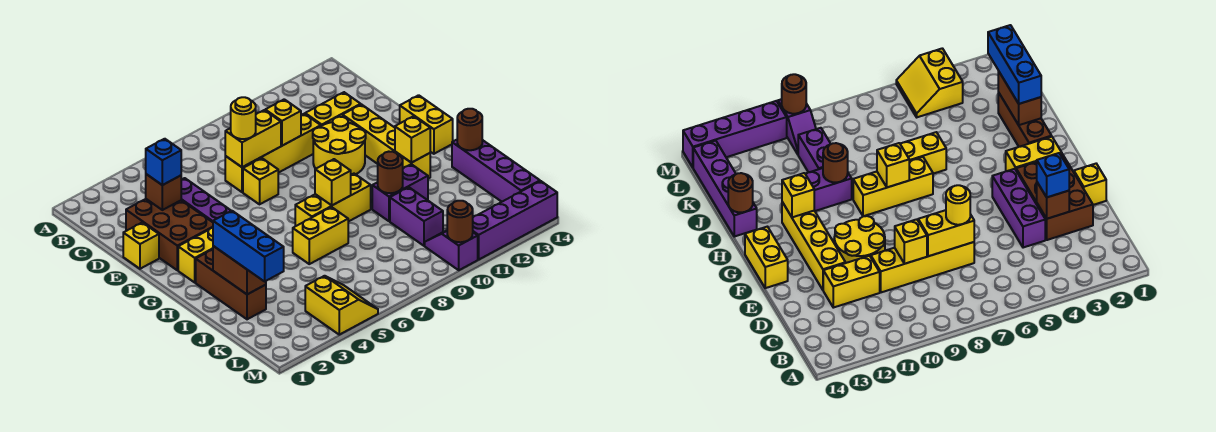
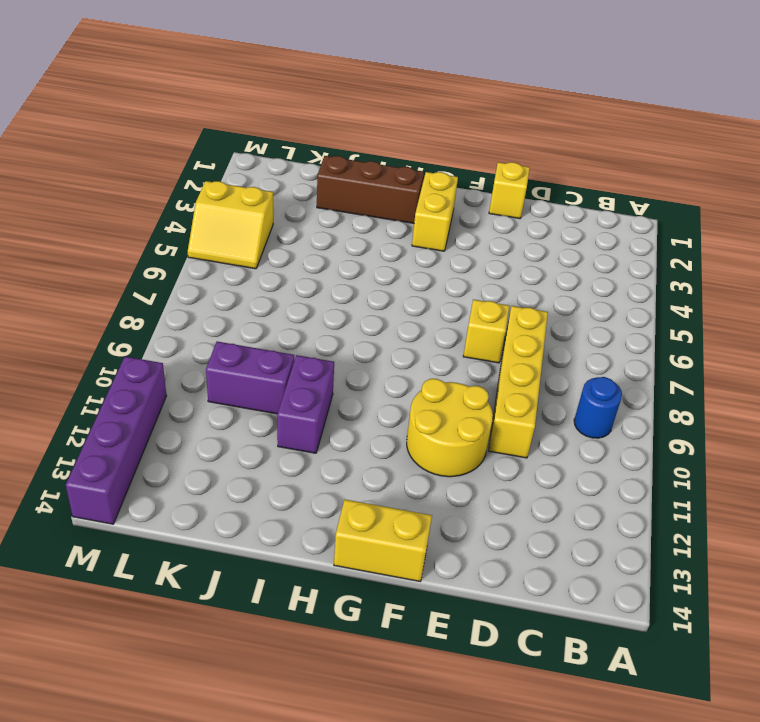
blue round brick B9 level 1 -> none
none -> brown brick D2:F3 level 1
none -> purple brick D4:F4 level 1
none -> yellow brick D11:D12 level 1
none -> yellow brick E12:H12 level 1

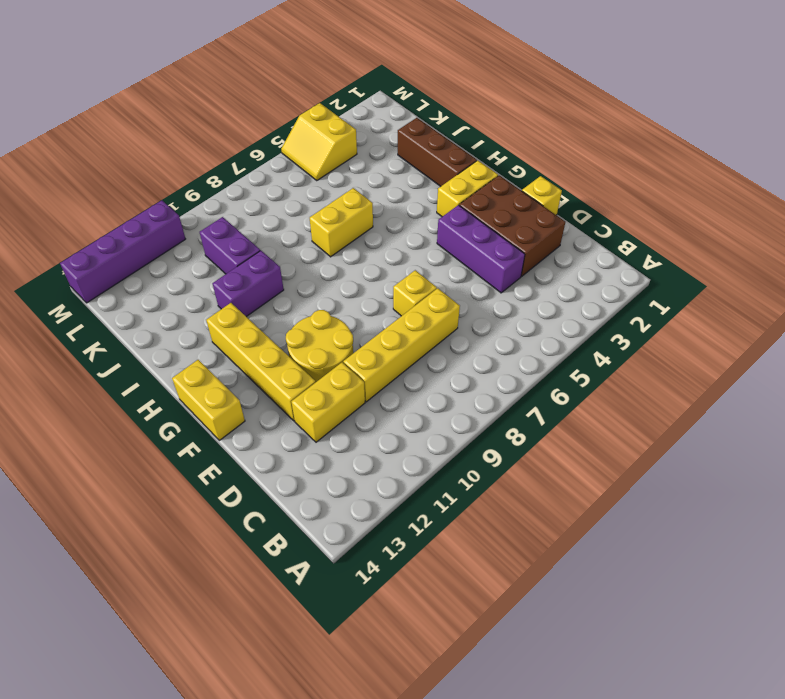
none -> yellow brick H7:H9 level 1
none -> purple brick I14:L14 level 1
none -> purple slope L10:M10 level 1 top M
none -> brown brick D3 level 2

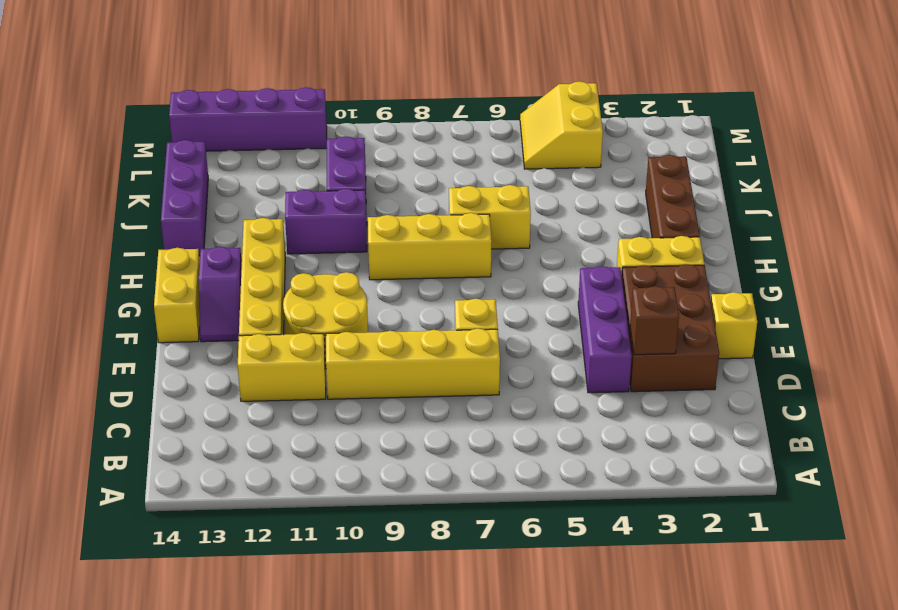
purple slope F13:G13 level 1 top G -> purple slope L10:M10 level 1 top M
purple brick I14:K14 level 1 -> purple brick I14:L14 level 1
none -> yellow brick D7:D8 level 2
none -> yellow brick D9 level 2
none -> yellow brick H8 level 2
none -> yellow brick H12 level 2

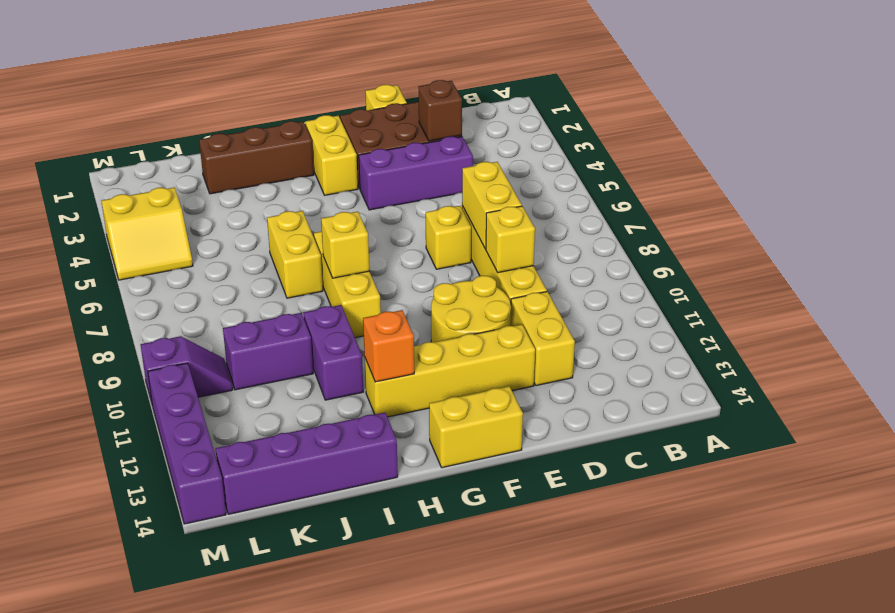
orange brick H12 level 2 -> yellow brick H12 level 2
none -> brown brick I2:J2 level 2
none -> brown round brick I10 level 2
none -> brown round brick I14 level 2
none -> brown round brick M10 level 2

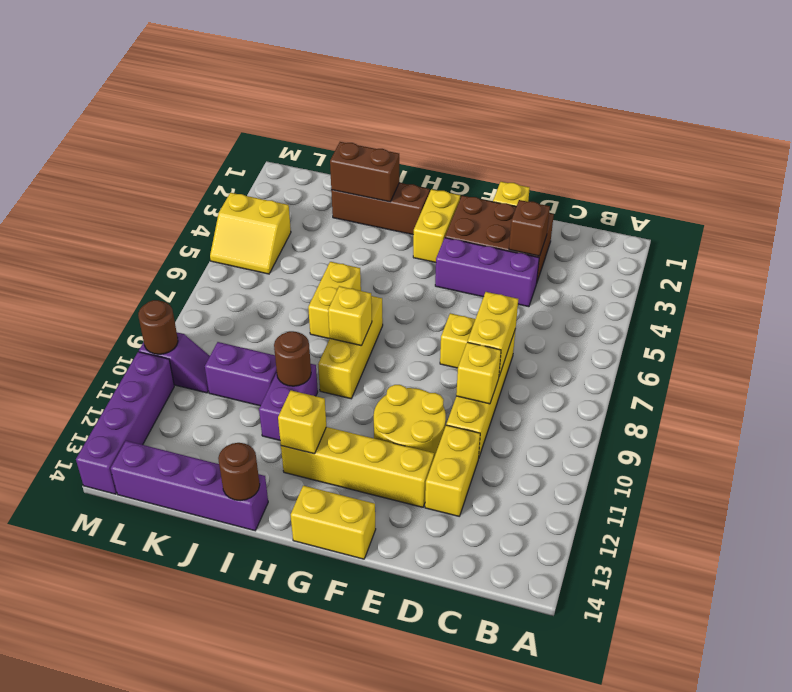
none -> blue brick D3 level 3
none -> yellow round brick D7 level 3
none -> blue brick I2:K2 level 3

